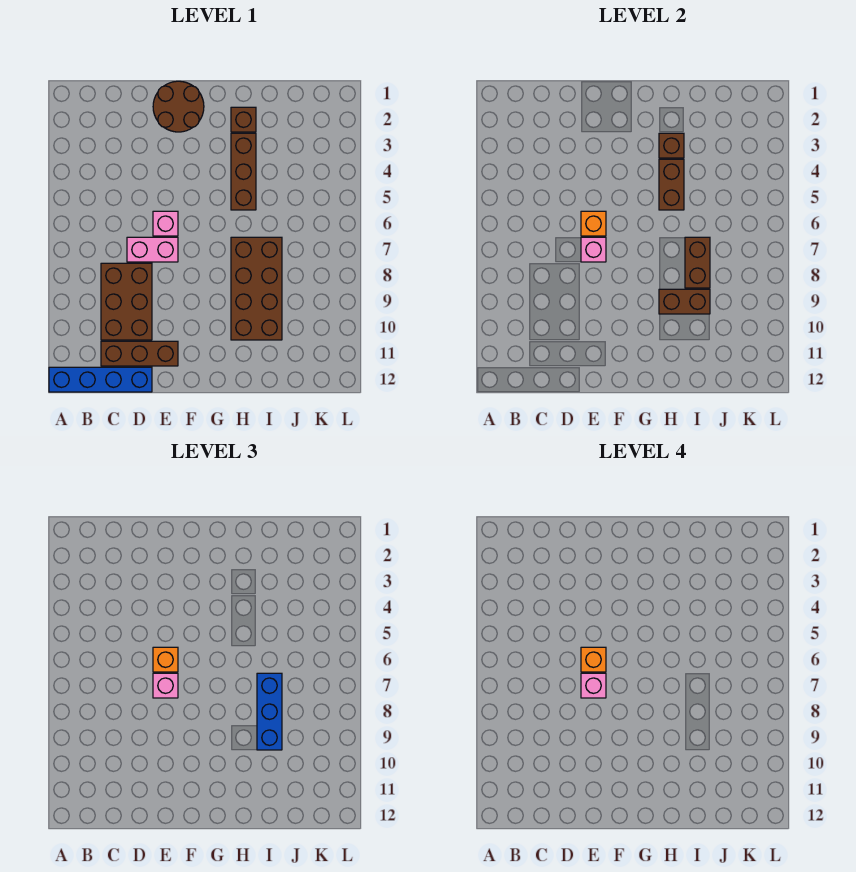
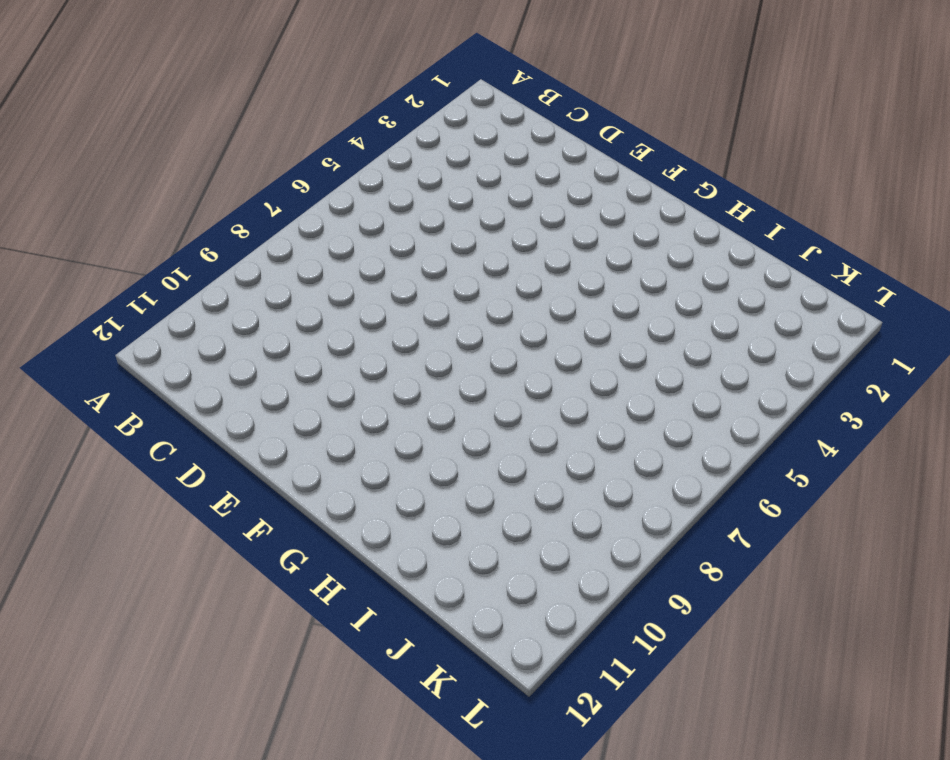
none -> blue brick A12:D12 level 1
none -> brown brick C8:D10 level 1
none -> brown brick C11:E11 level 1

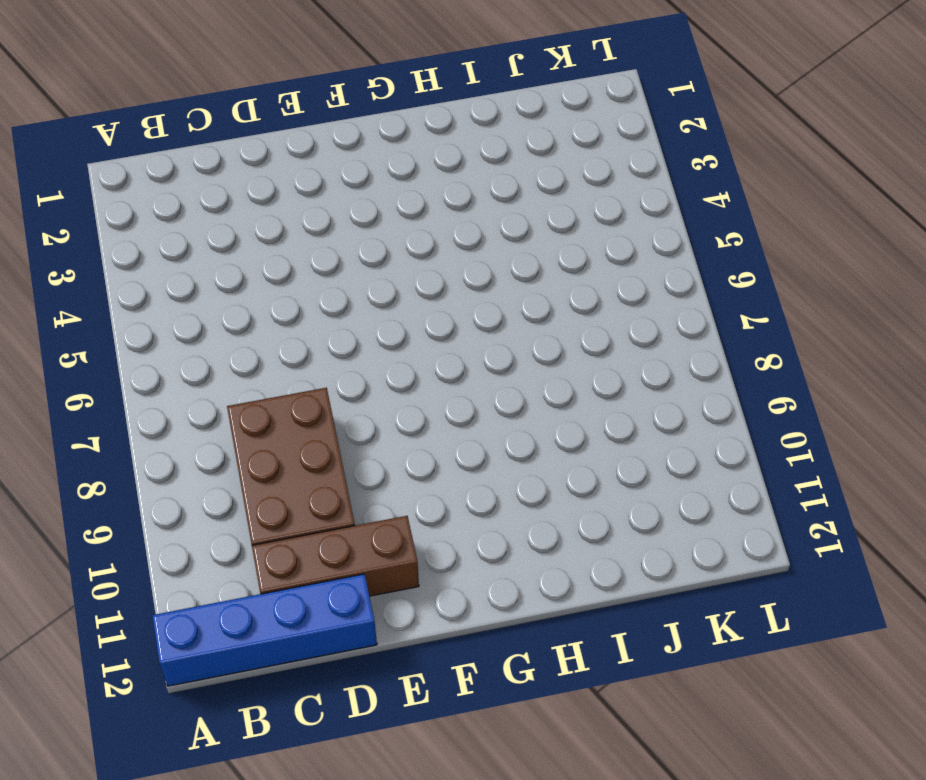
none -> pink brick D7:E7 level 1
none -> brown round brick E1:F2 level 1
none -> pink brick E6 level 1

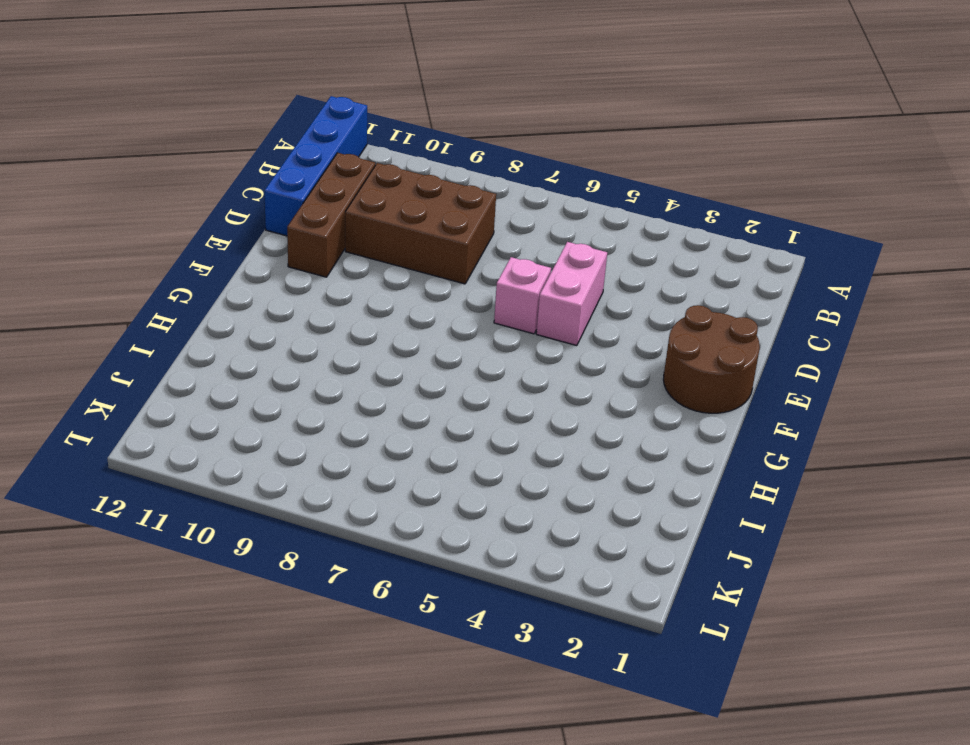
pink brick D5:E5 level 1 -> pink brick D7:E7 level 1
none -> brown brick H2 level 1
none -> brown brick H3:H5 level 1
none -> brown brick H7:I10 level 1

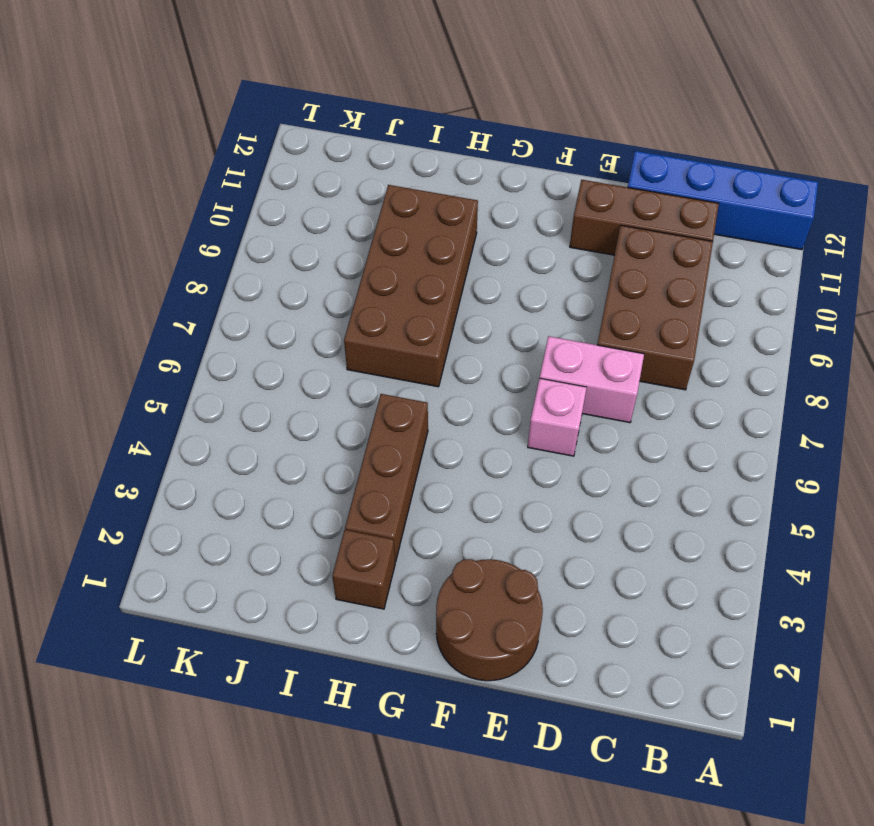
none -> orange brick E6 level 2
none -> pink brick E7 level 2
none -> brown brick H3 level 2

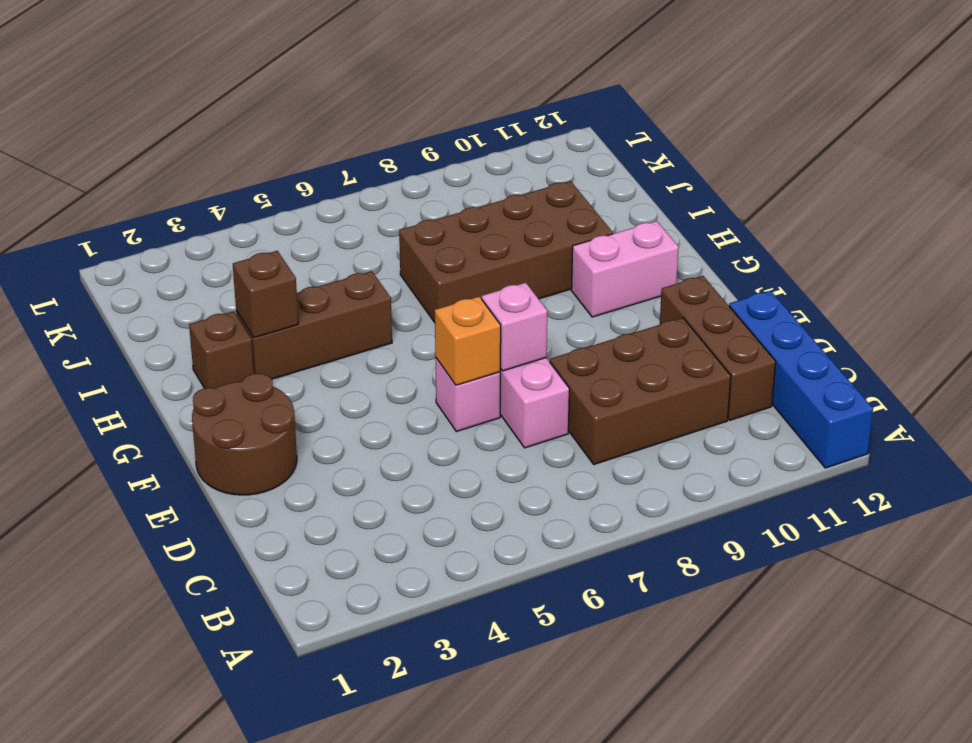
pink brick G10:G11 level 1 -> none
none -> brown brick H4:H5 level 2
none -> brown brick H9:I9 level 2
none -> brown brick I7:I8 level 2

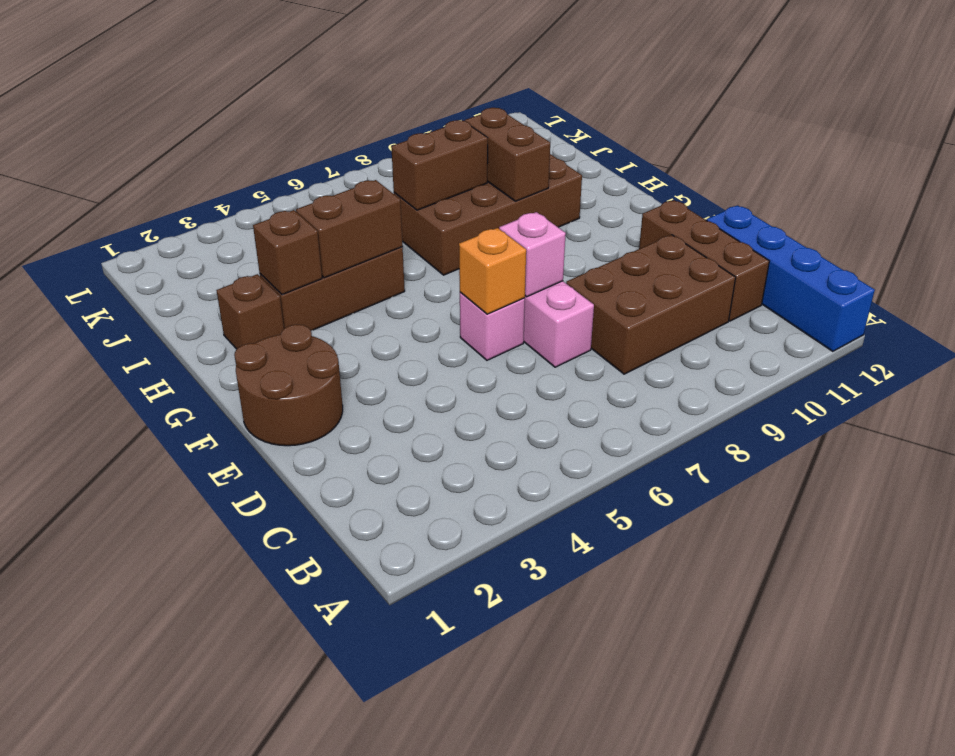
none -> orange brick E6 level 3
none -> pink brick E7 level 3
none -> blue brick I7:I9 level 3

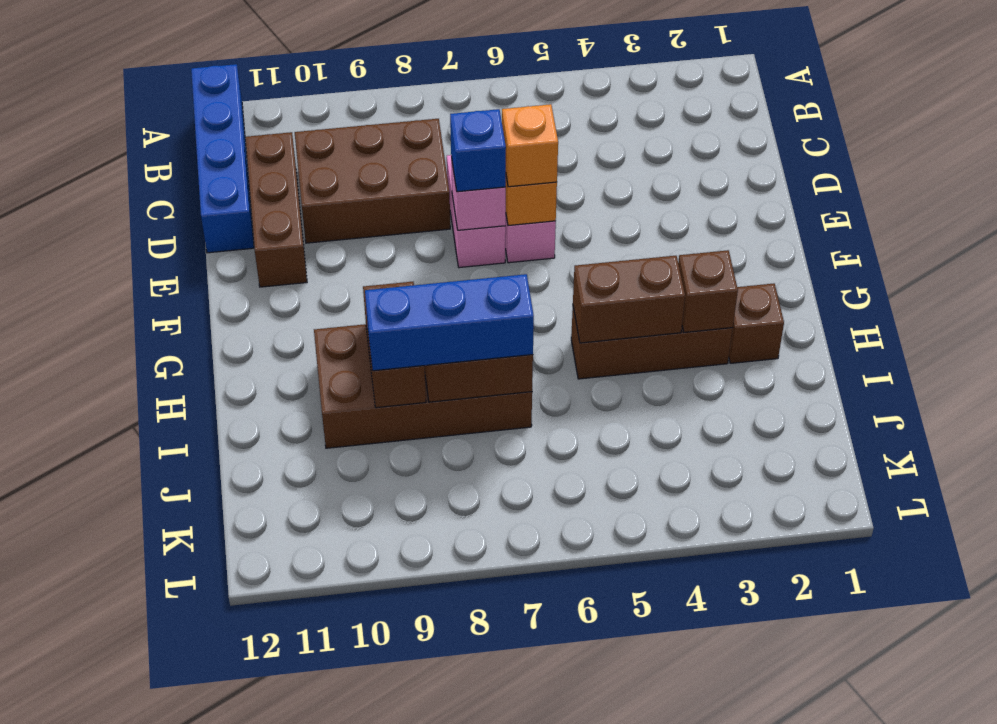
blue brick E7 level 3 -> pink brick E7 level 3
none -> brown round brick E1:F2 level 1
none -> orange brick E6 level 4
none -> pink brick E7 level 4

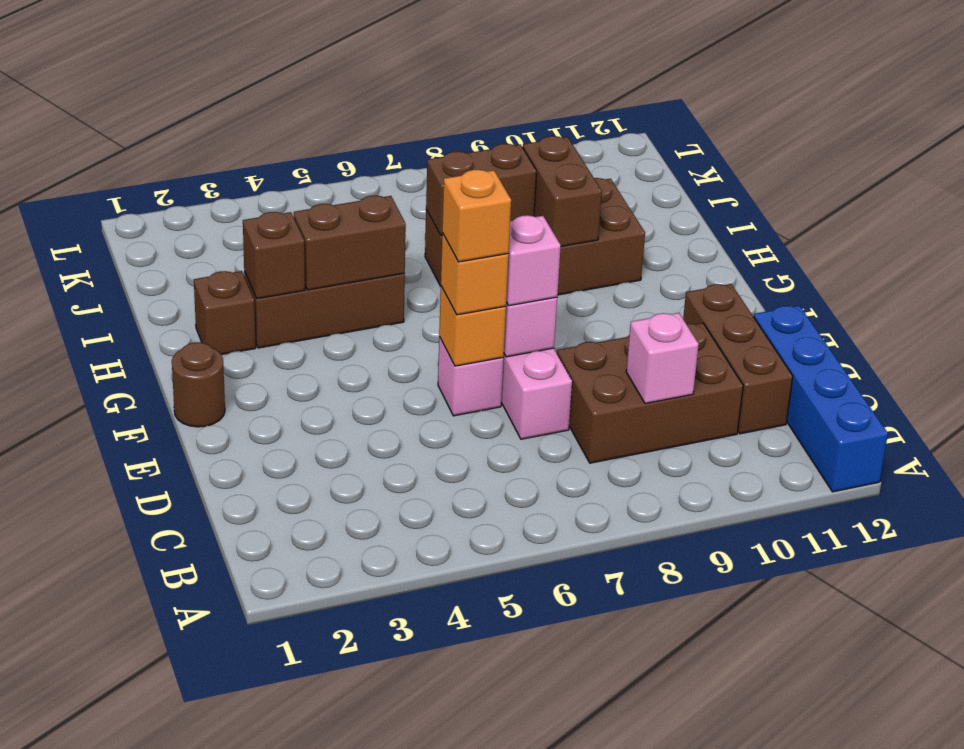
pink brick C9 level 2 -> pink brick E7 level 4
brown round brick F1 level 1 -> brown round brick E1:F2 level 1
none -> blue brick I7:I9 level 3

